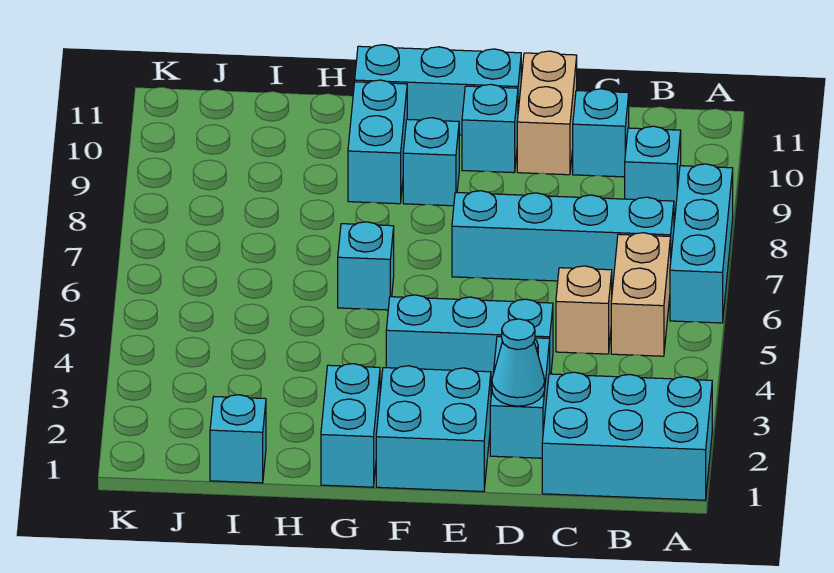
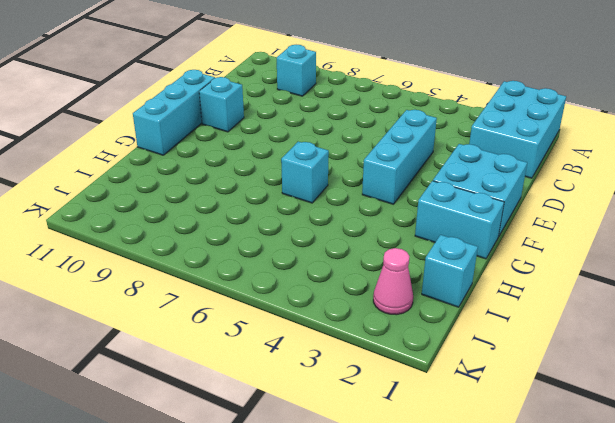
pink cone J2 level 1 -> none
none -> cyan brick A6:A8 level 1
none -> tan brick B5:B6 level 1
none -> cyan brick B7:E7 level 1

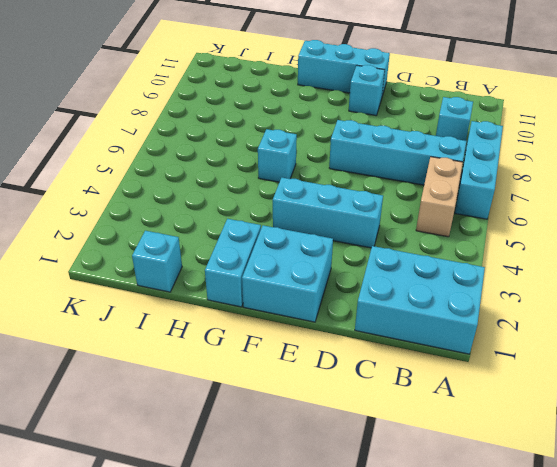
none -> tan brick C5 level 1
none -> cyan brick C10 level 1
none -> cyan brick D2:D3 level 1

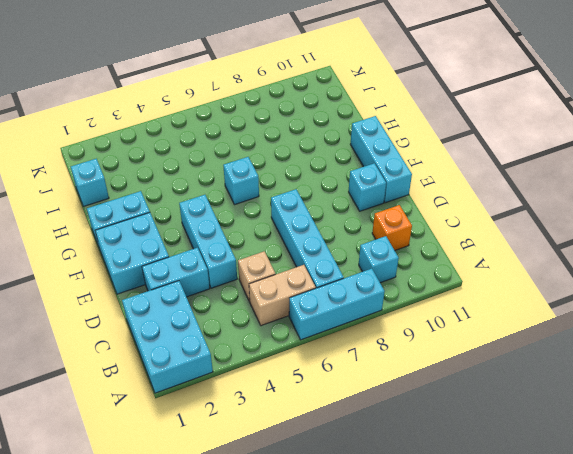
orange brick C10 level 1 -> cyan brick C10 level 1
none -> tan brick D10:D11 level 1
none -> cyan brick F9 level 1
none -> cyan brick G9:G10 level 1

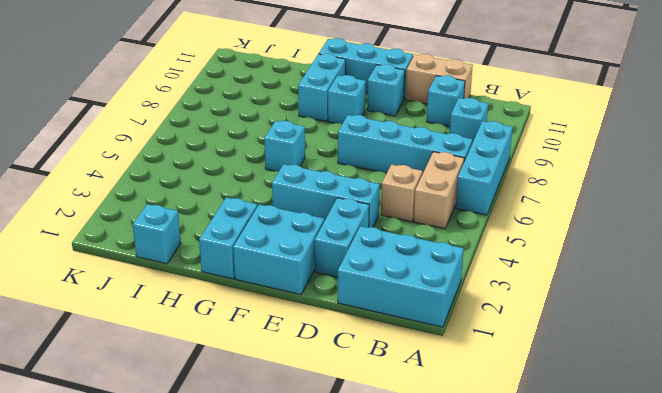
tan brick C11:D11 level 1 -> tan brick D10:D11 level 1
none -> cyan cone D2 level 2

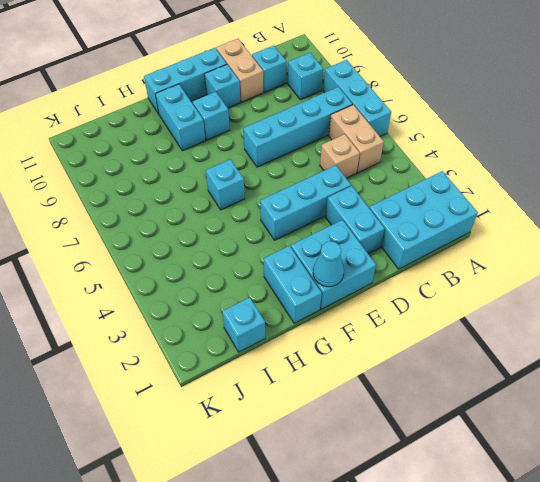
cyan cone F1 level 2 -> cyan cone D2 level 2

